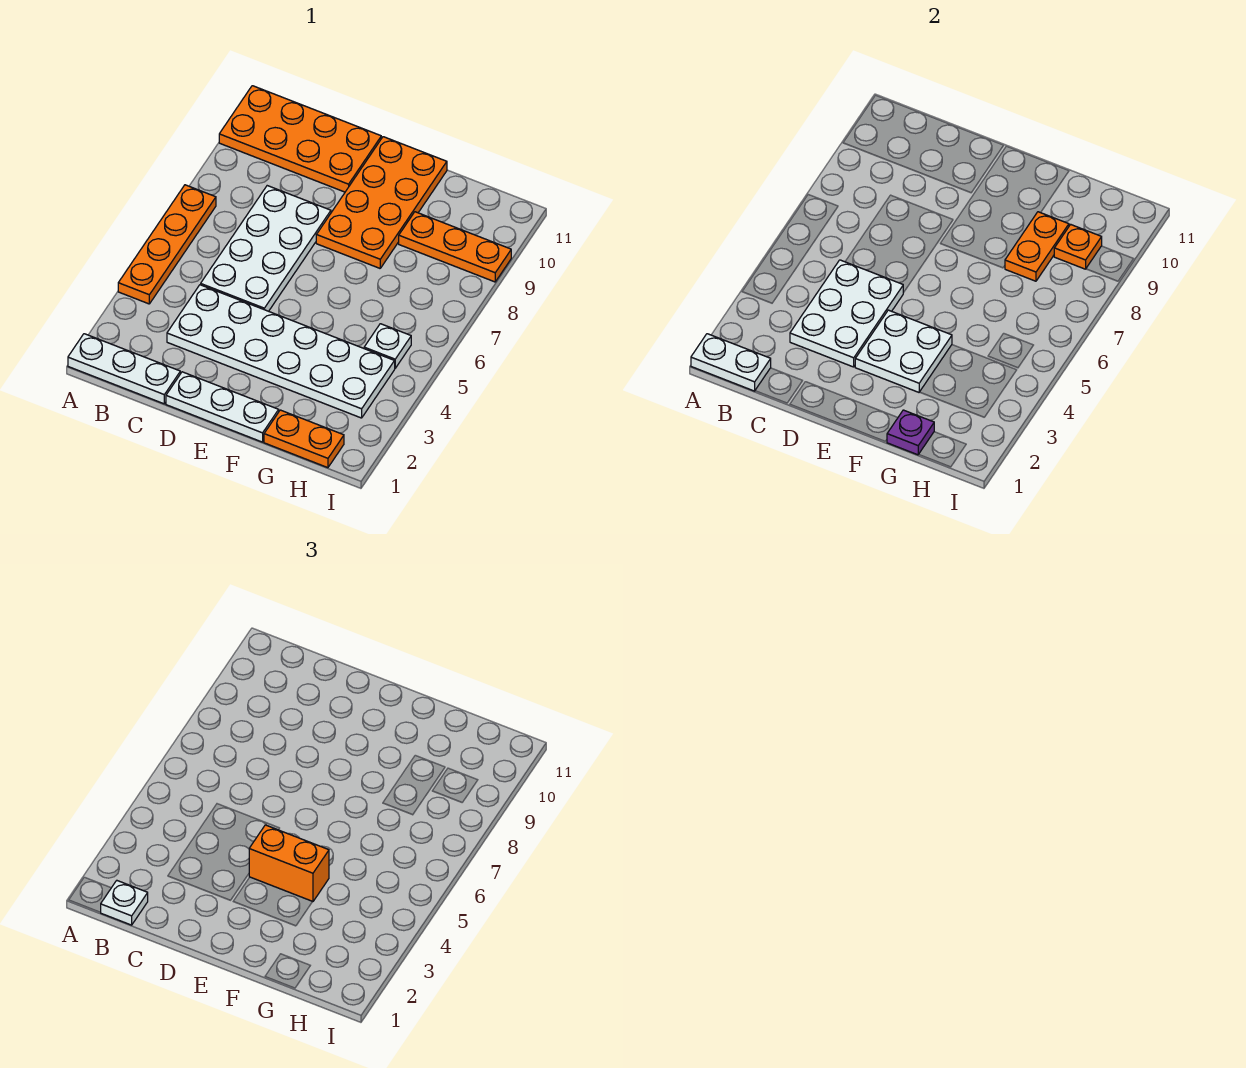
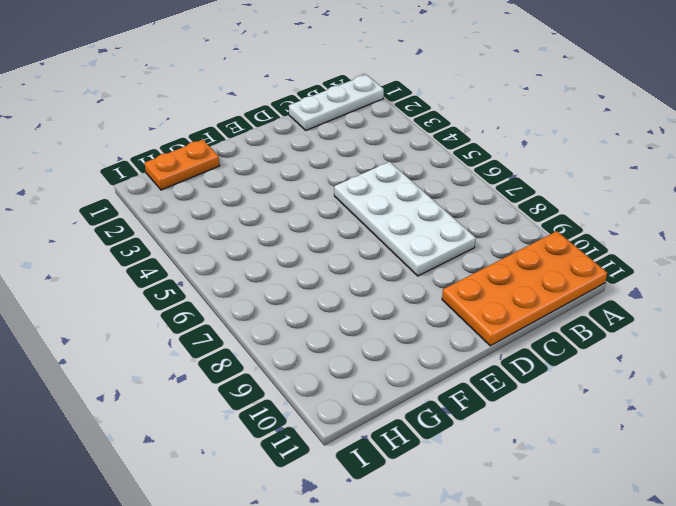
none -> orange plate A4:A7 level 1
none -> white plate C3:H4 level 1
none -> white plate D1:F1 level 1

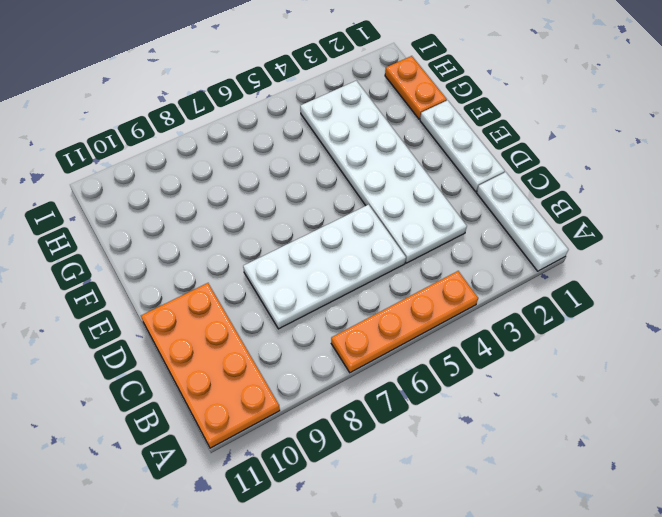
none -> orange plate E8:F11 level 1
none -> orange plate G9:I9 level 1
none -> white plate H5 level 1

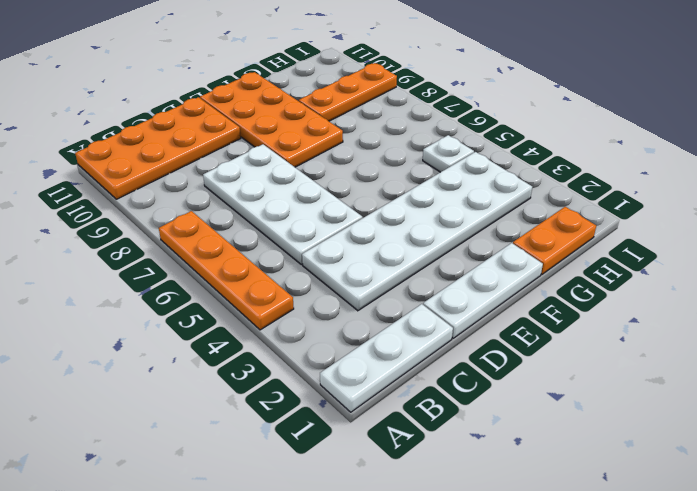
none -> white plate A1:B1 level 2
none -> white plate C3:D5 level 2
none -> white plate E3:F4 level 2

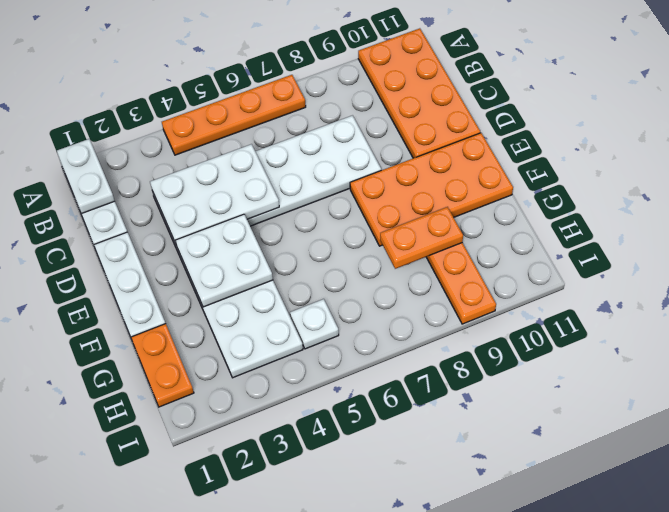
none -> purple plate G1 level 2
none -> orange plate H9 level 2
none -> white plate B1 level 3

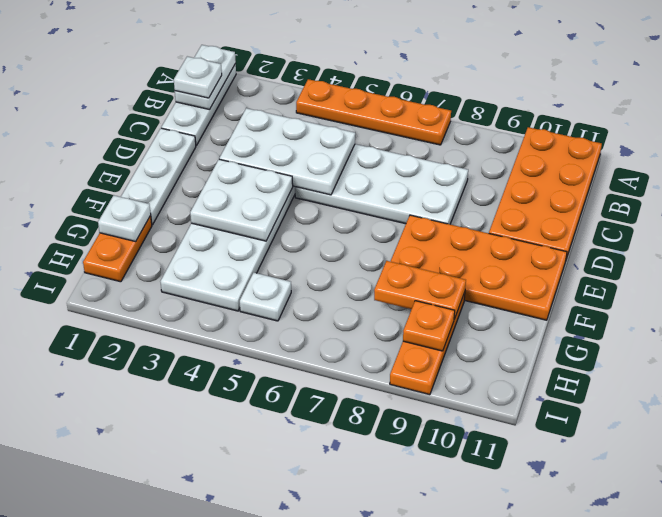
white plate G1 level 2 -> purple plate G1 level 2
none -> orange brick E4:F4 level 3

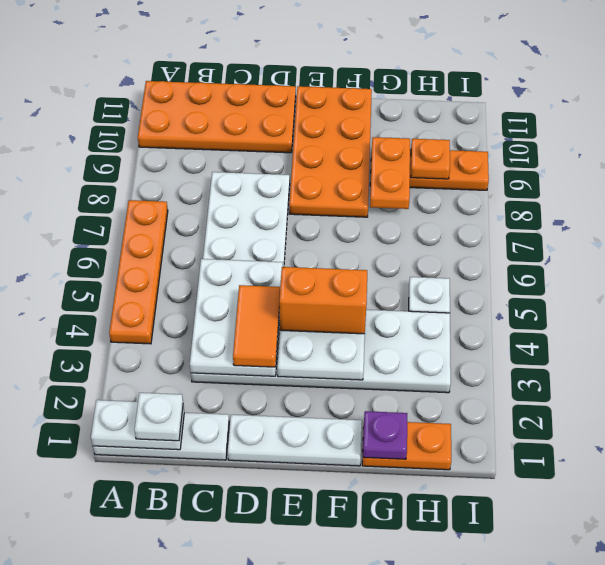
orange tile D3:D4 level 3 -> none

